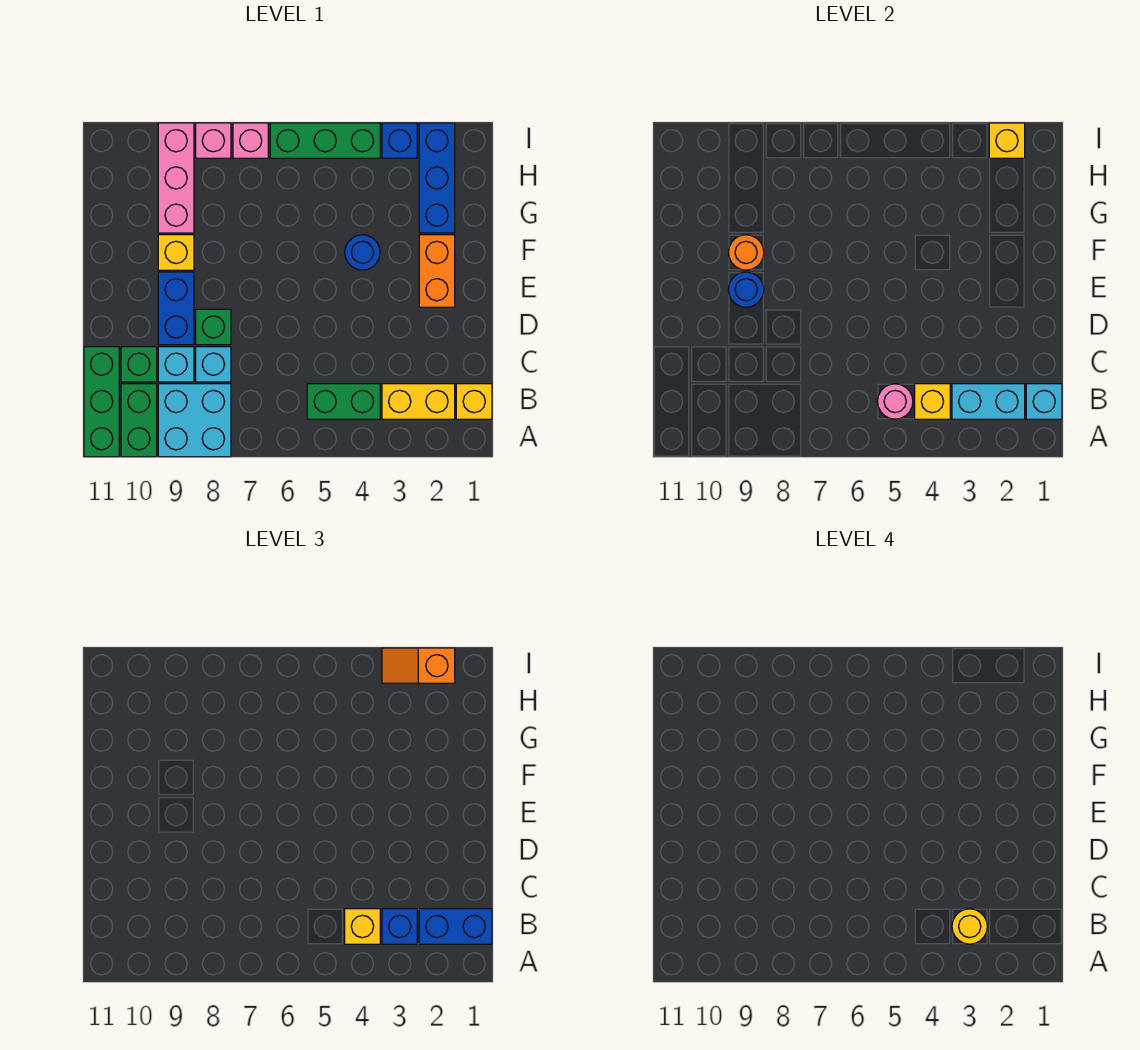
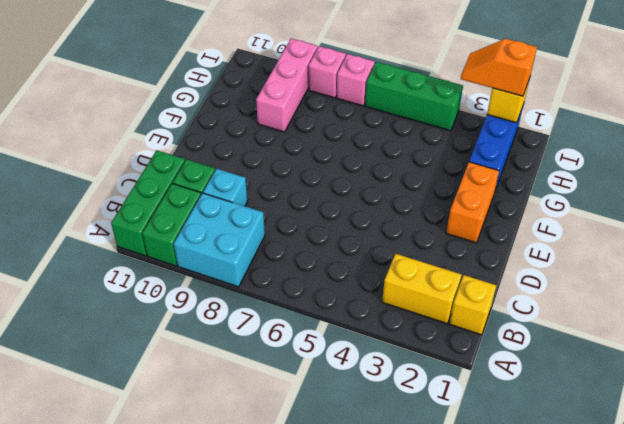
none -> green brick B4:B5 level 1
none -> cyan brick C8 level 1
none -> green brick D8 level 1
none -> blue brick D9:E9 level 1

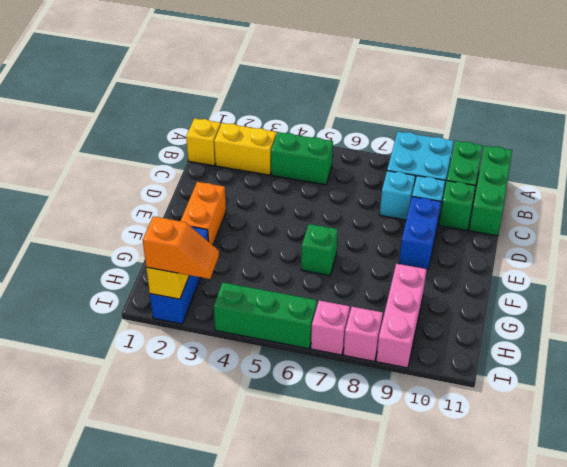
green brick F6 level 1 -> green brick D8 level 1
none -> blue round brick F4 level 1
none -> yellow brick F9 level 1
none -> blue brick I3 level 1
none -> cyan brick B1 level 2

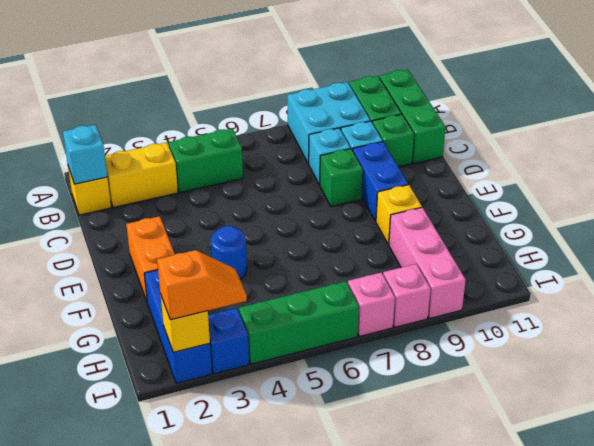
none -> cyan brick B2:B3 level 2
none -> yellow brick B4 level 2
none -> pink round brick B5 level 2
none -> blue round brick E9 level 2

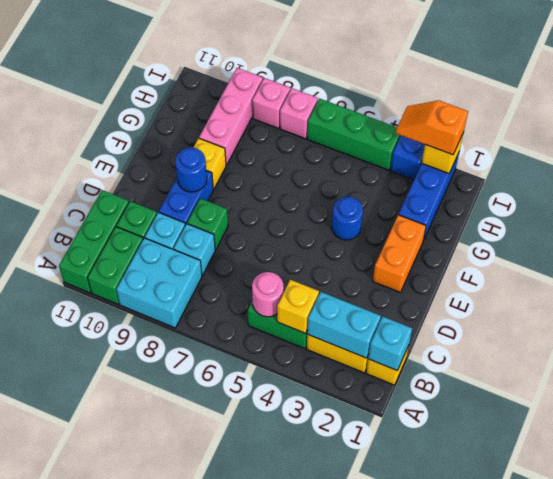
none -> orange round brick F9 level 2
none -> blue brick B1:B2 level 3
none -> blue brick B3 level 3
none -> yellow brick B4 level 3

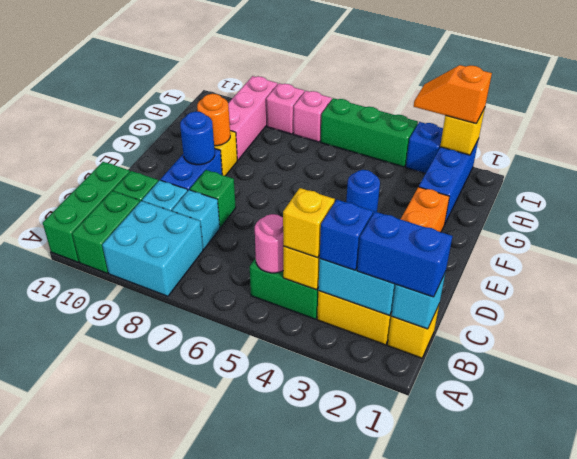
none -> yellow round brick B3 level 4

